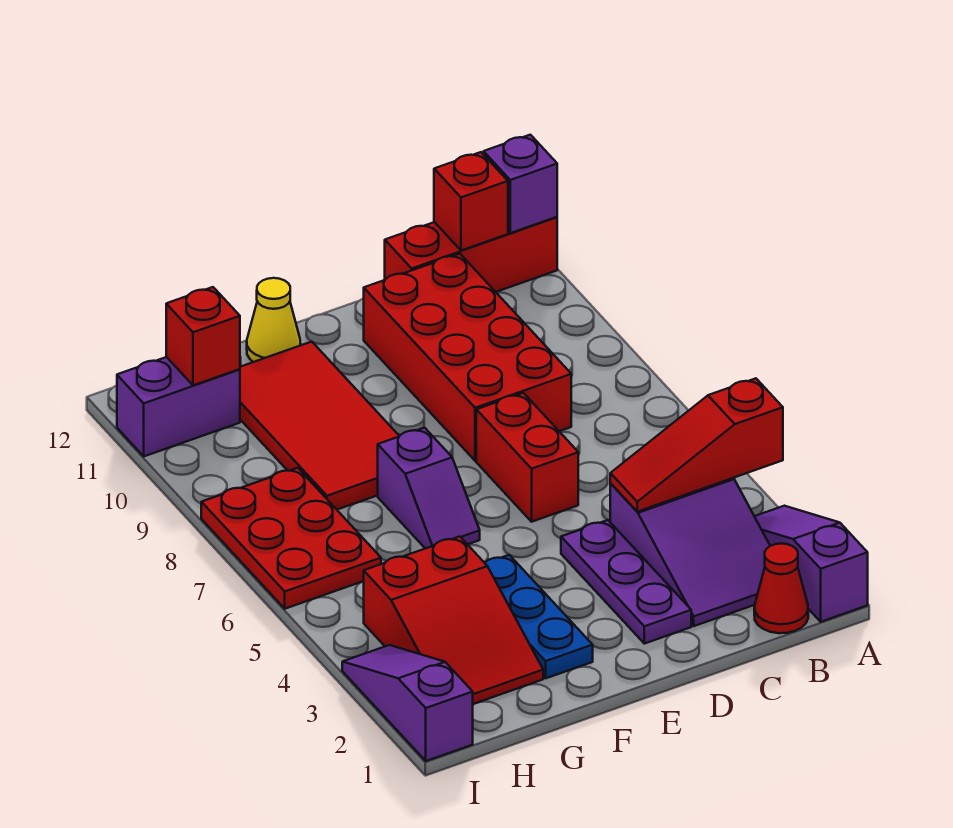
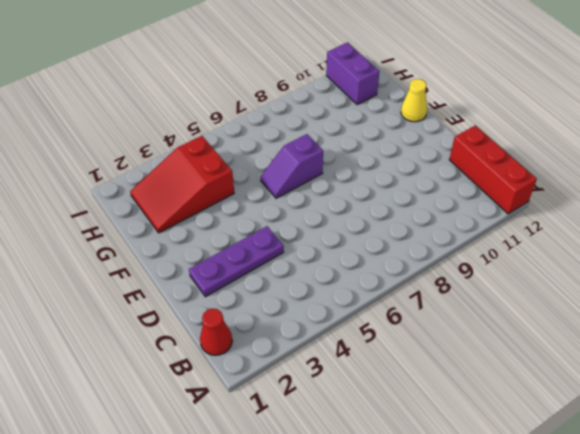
none -> purple slope A1:A3 level 1 top 1
none -> purple slope B2:C4 level 1 top 4
none -> red brick C8:D11 level 1

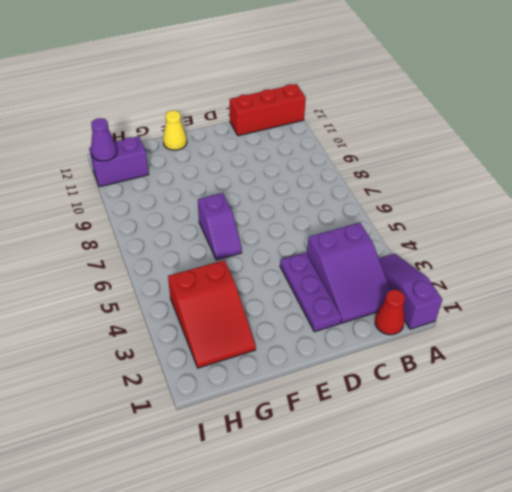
purple cone I11 level 2 -> none
none -> red brick C8:D11 level 1
none -> red brick D6:D7 level 1
none -> blue plate F2:F4 level 1

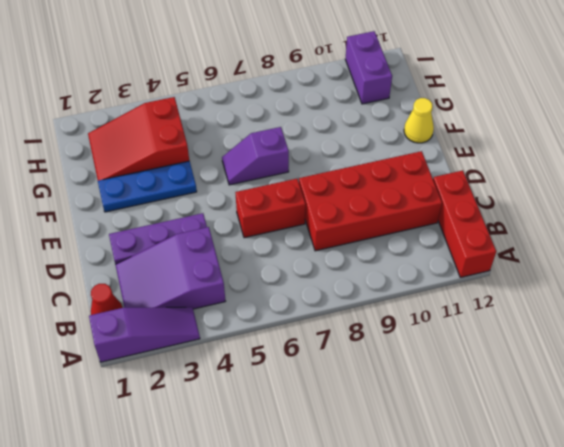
none -> red tile F8:G11 level 1
none -> red plate H6:I8 level 1
none -> purple slope I1:I3 level 1 top 1

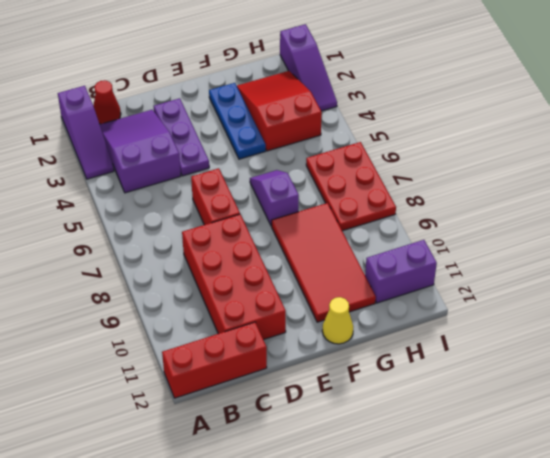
none -> red slope A4:C4 level 2 top A
none -> purple brick A12 level 2
none -> red brick B12 level 2

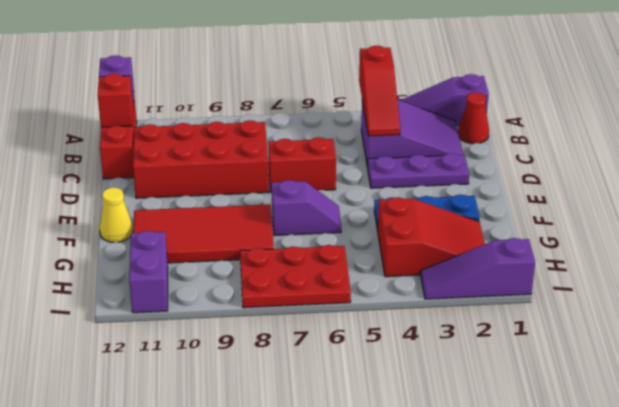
none -> red brick H11 level 2

